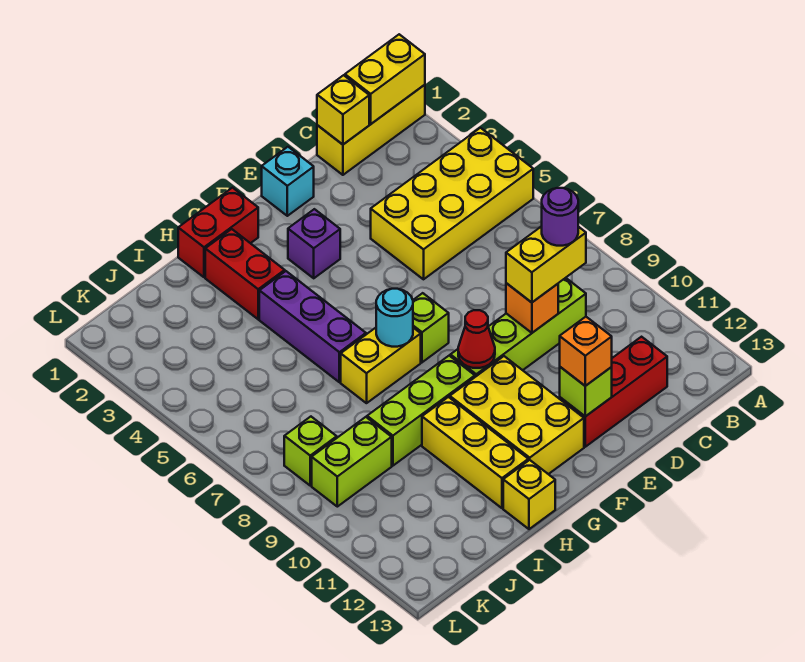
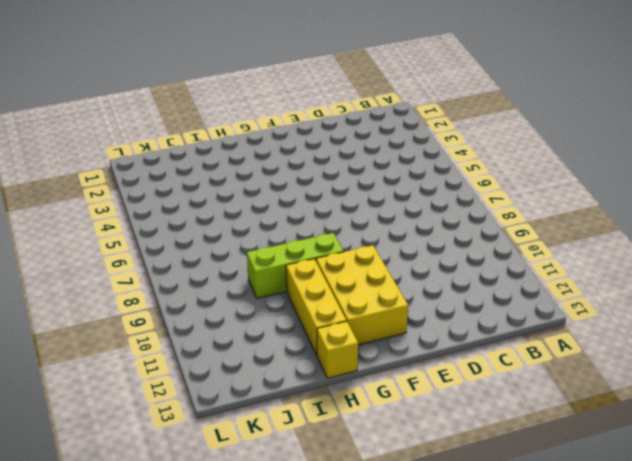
none -> yellow brick A1:C1 level 1
none -> yellow brick A4:D5 level 1
none -> lime brick C9:F9 level 1

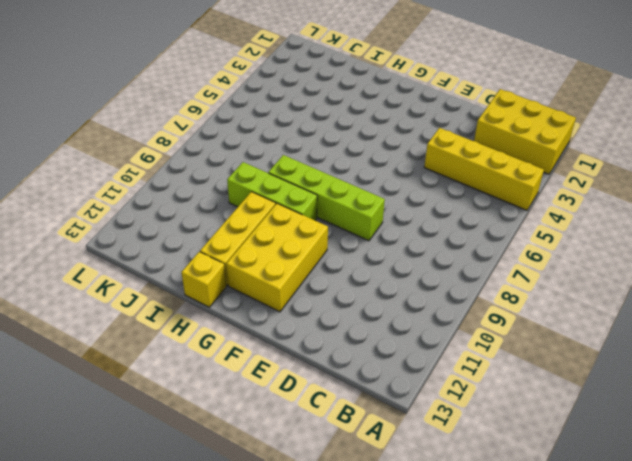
yellow brick A1:C2 level 1 -> yellow brick A1:C1 level 1
yellow brick A4:D4 level 1 -> yellow brick A4:D5 level 1
lime brick E8:H8 level 1 -> lime brick C9:F9 level 1
none -> red brick C12:E12 level 1
none -> cyan brick E1 level 1
none -> purple brick F3 level 1

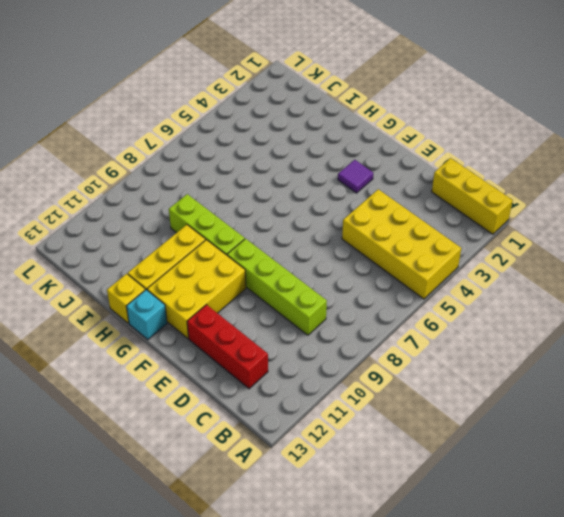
purple tile F3 level 1 -> purple brick F3 level 1
cyan brick G13 level 1 -> cyan brick E1 level 1
none -> lime brick F7 level 1
none -> red brick G1:H1 level 1
none -> yellow brick G7:H7 level 1

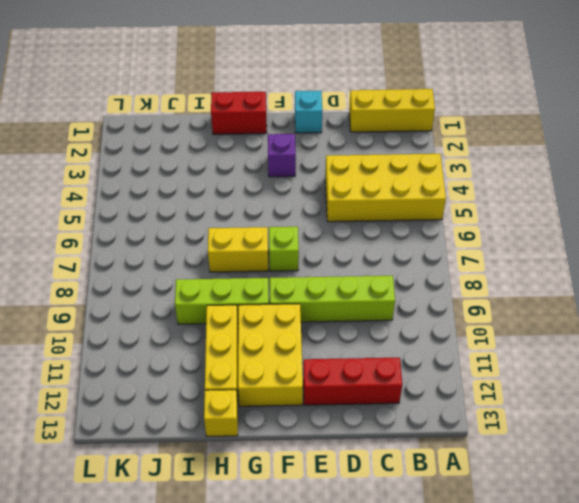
none -> red brick H2:H3 level 1
none -> purple brick H4:H6 level 1
none -> lime brick J9:K9 level 1

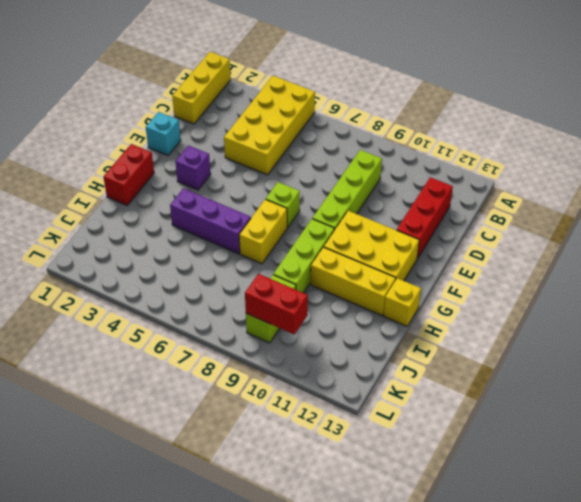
red brick K9:K10 level 2 -> red brick H2:H3 level 1
none -> lime brick K8 level 1
none -> yellow brick A1:B1 level 2
none -> yellow brick C1 level 2

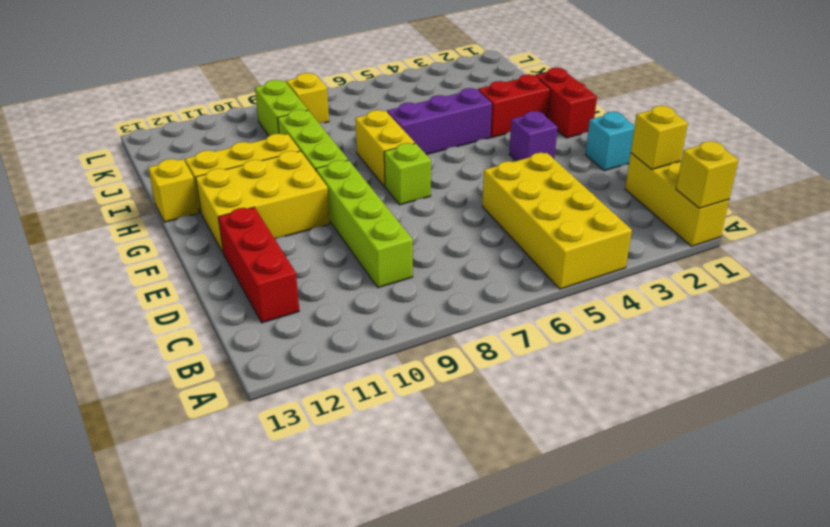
yellow brick A1 level 2 -> yellow brick A1:B1 level 2
yellow brick K8 level 1 -> lime brick K8 level 1
none -> orange brick D9 level 2
none -> lime brick E12 level 2
none -> red cone F9 level 2

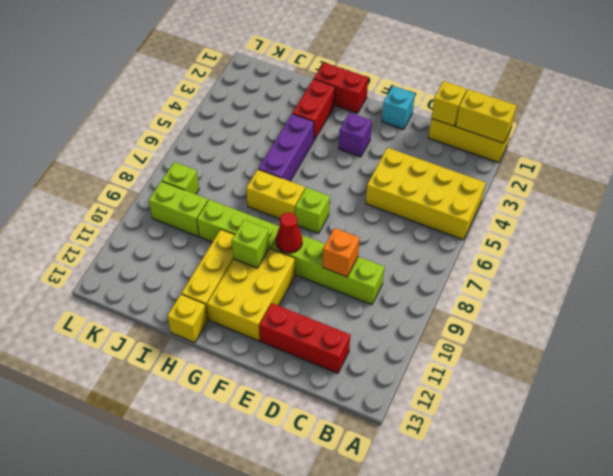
lime brick G10 level 2 -> lime brick E12 level 2
none -> cyan round brick G7 level 2
none -> yellow brick C9:D9 level 3
none -> orange brick E12 level 3

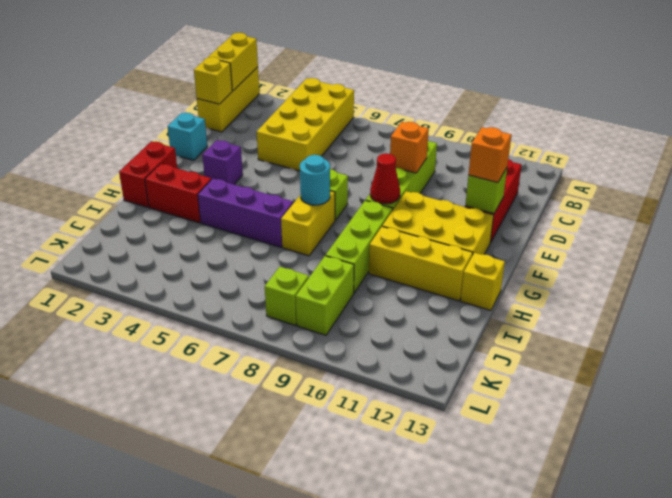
none -> yellow brick C9:D9 level 3
none -> purple round brick C9 level 4

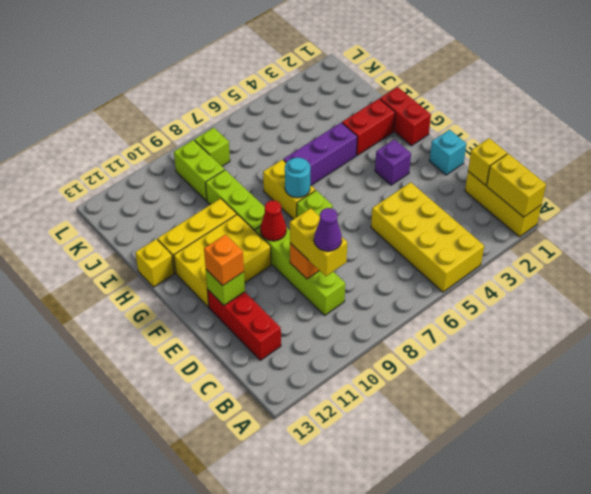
purple cone C9 level 4 -> purple round brick C9 level 4

